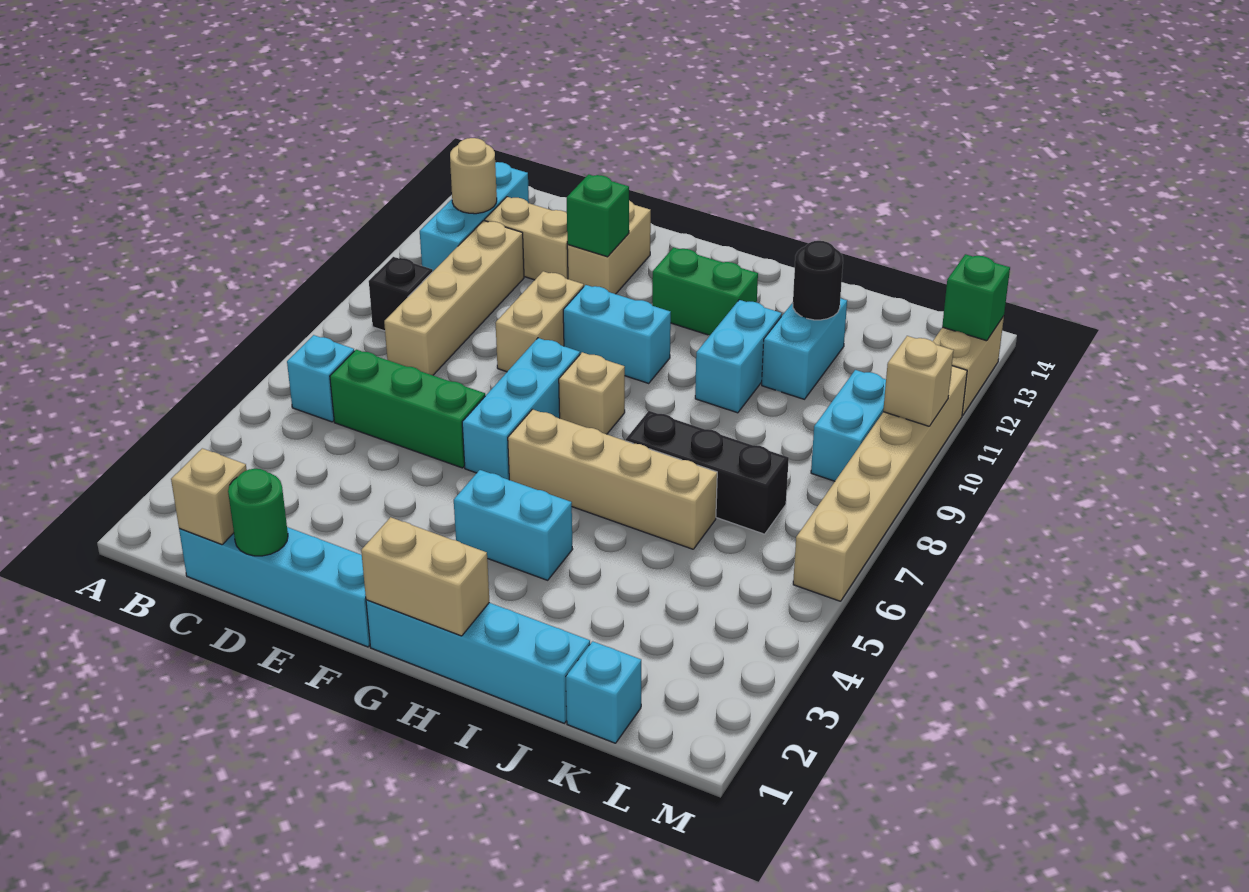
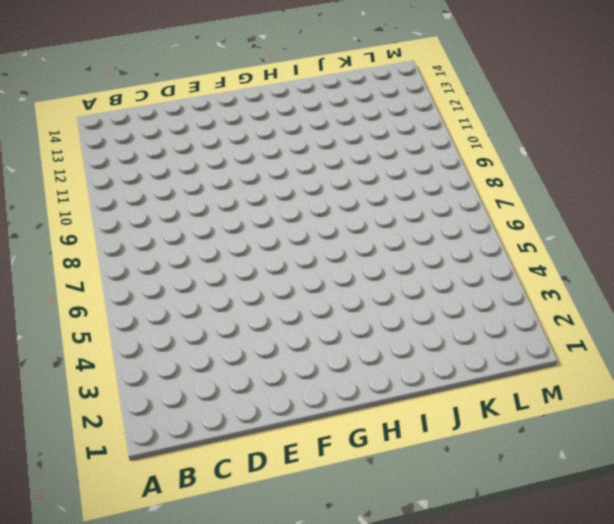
none -> cyan brick B6 level 1
none -> black brick B9 level 1
none -> cyan brick B11:B13 level 1
none -> cyan brick C1:F1 level 1

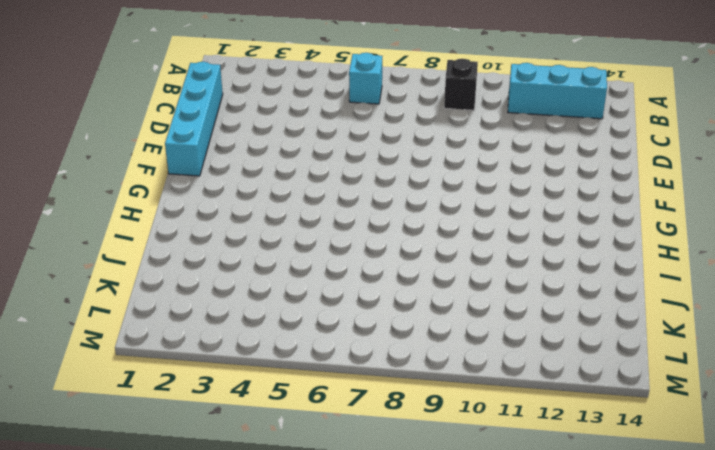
none -> green brick C6:E6 level 1
none -> tan brick C8:C11 level 1
none -> tan brick C12:D12 level 1
none -> tan brick E9:E10 level 1

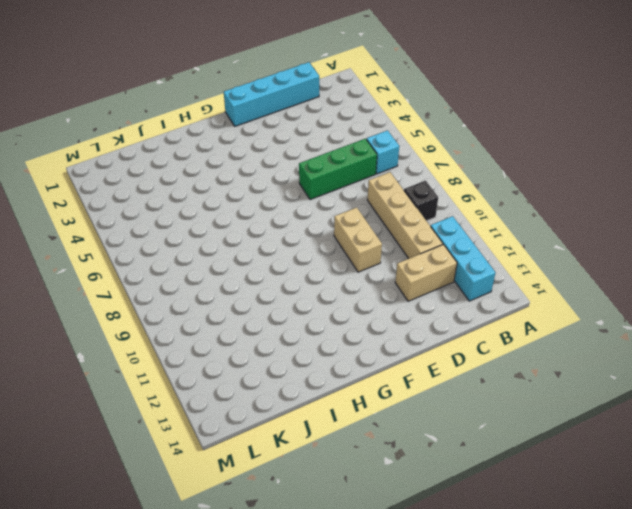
none -> tan brick E12:E13 level 1
none -> cyan brick F6:F8 level 1
none -> cyan brick F10:G10 level 1
none -> cyan brick G1:J1 level 1

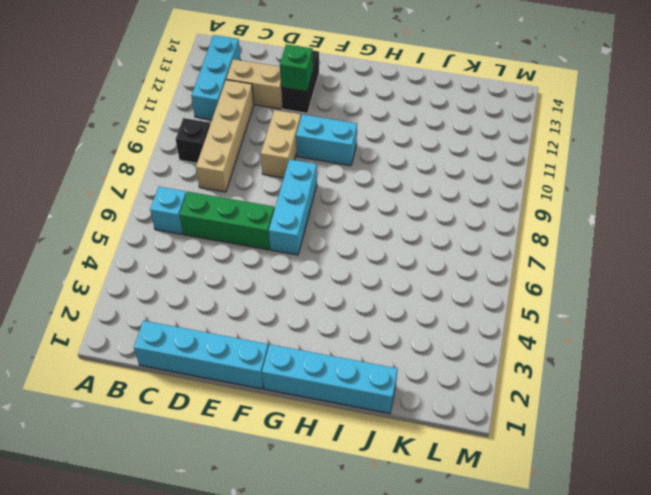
black brick E12:E13 level 1 -> tan brick E12:E13 level 1
none -> cyan brick G4:H4 level 1
none -> tan brick G6:J6 level 1
none -> tan brick G8 level 1
none -> green brick G12:H12 level 1

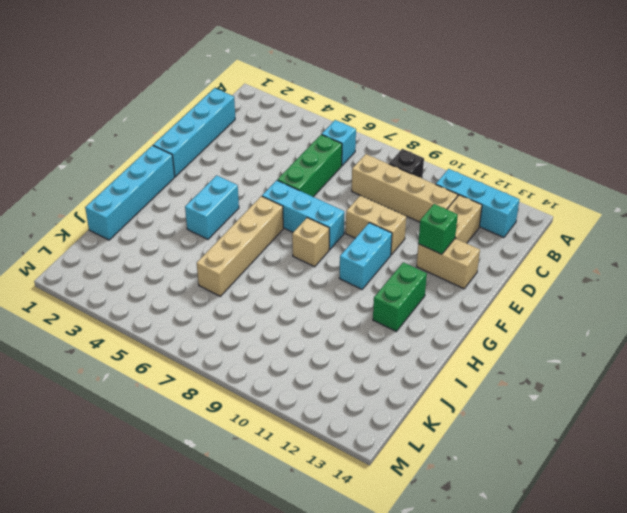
none -> black brick I7:K7 level 1
none -> cyan brick I10:I11 level 1
none -> cyan brick J11:J12 level 1
none -> cyan brick K1 level 1

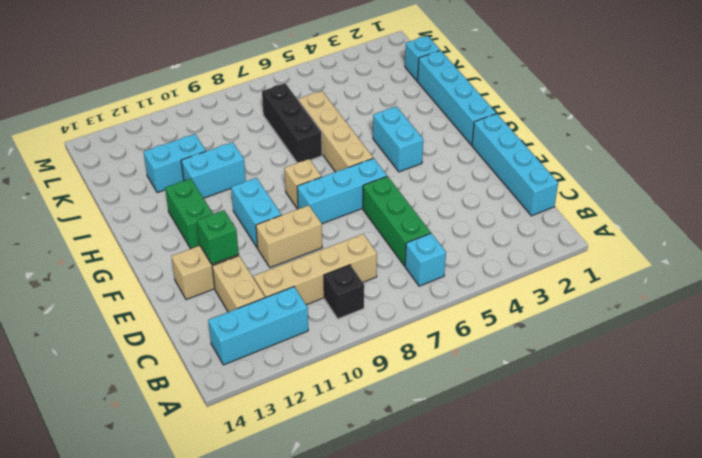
none -> cyan brick L9:L10 level 1
none -> tan brick M6:M11 level 1
none -> tan brick M12:M13 level 1
none -> tan round brick B12 level 2

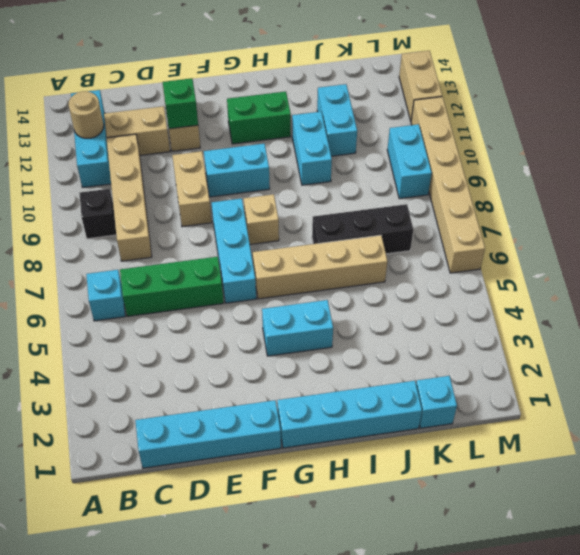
none -> tan brick C1 level 2
none -> green round brick D1 level 2
none -> tan brick G1:H1 level 2
none -> black round brick J12 level 2

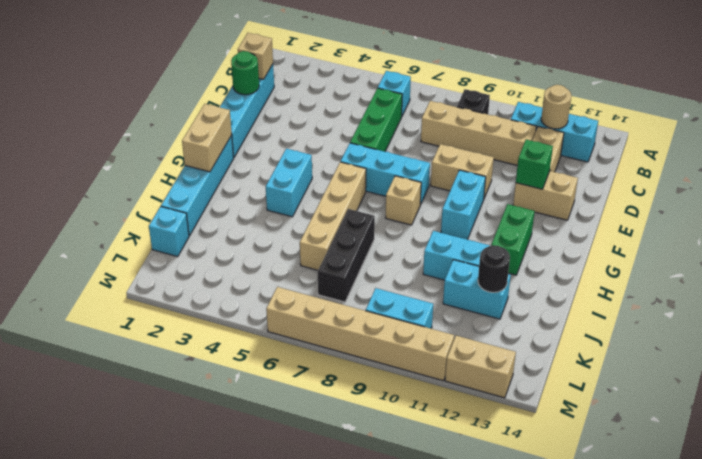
none -> tan brick M10 level 2
none -> green brick M13 level 2

